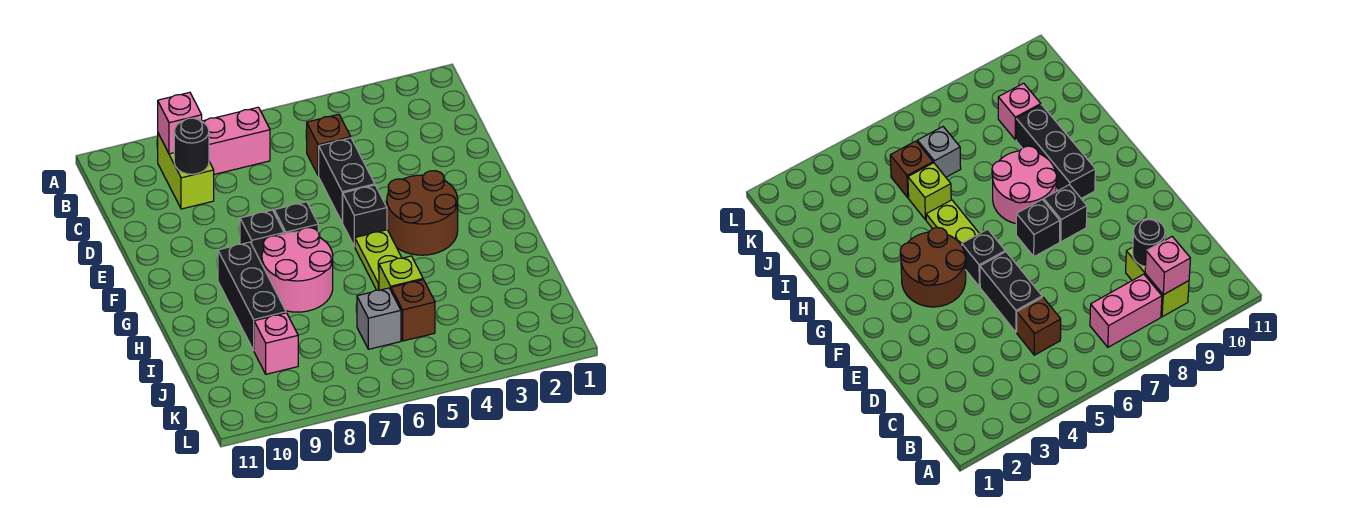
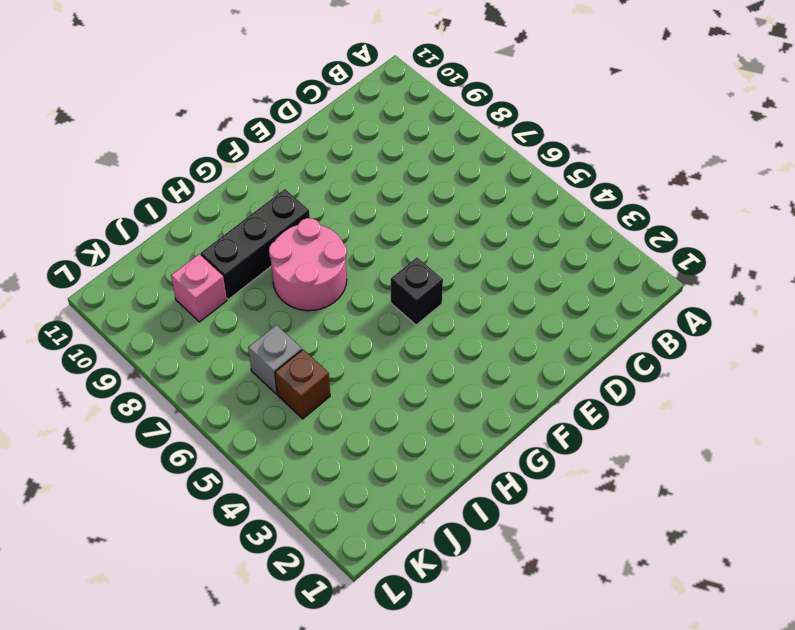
none -> pink brick B7:B8 level 1
none -> lime brick B9:C9 level 1
none -> brown brick C5 level 1

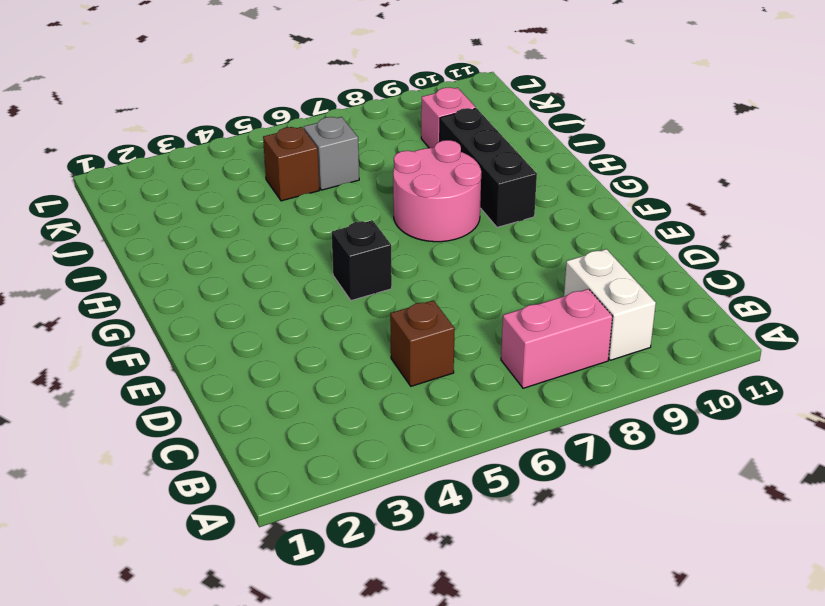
white brick B9:C9 level 1 -> lime brick B9:C9 level 1
none -> black brick D5:E5 level 1
none -> brown round brick F3:G4 level 1
none -> black brick F7 level 1

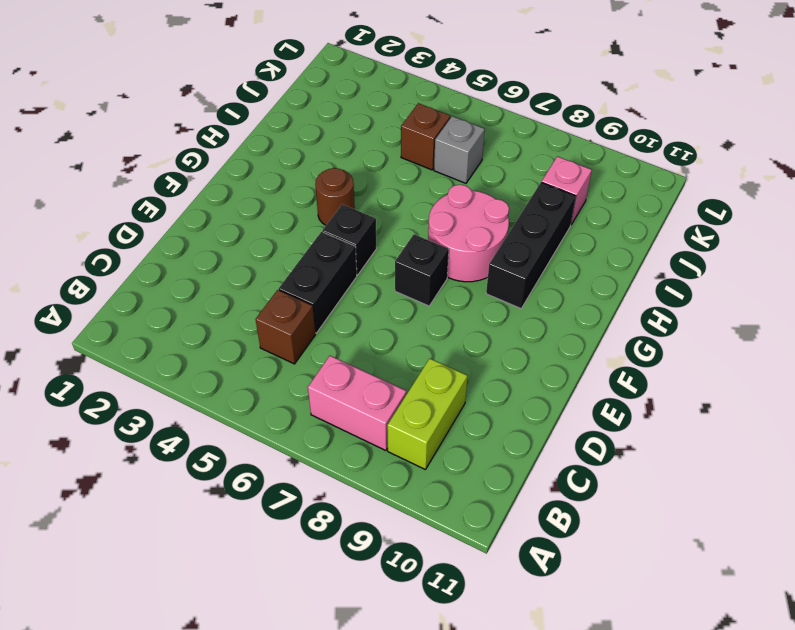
brown round brick G4 level 1 -> brown round brick F3:G4 level 1
none -> black brick F8 level 1
none -> lime plate G5:H5 level 1
none -> lime brick I5 level 1

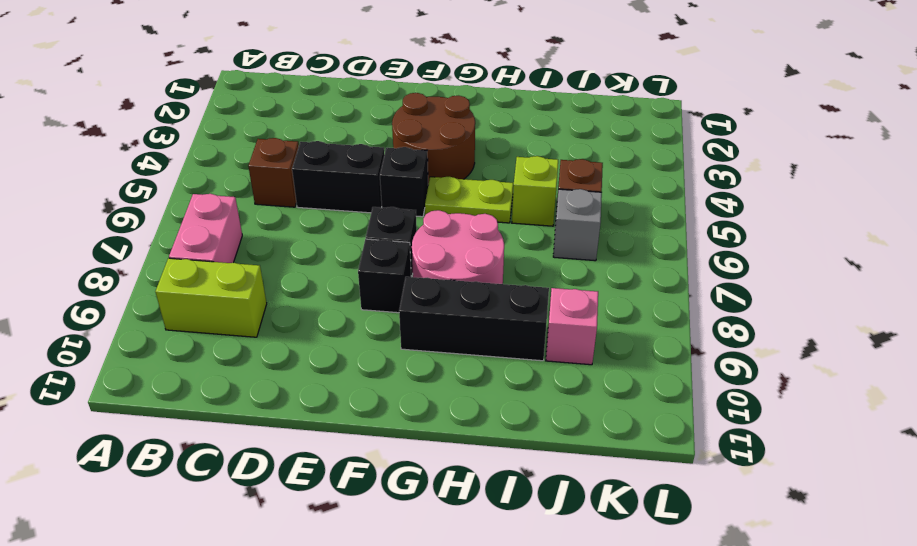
none -> pink brick B9 level 2
none -> black round brick C9 level 2

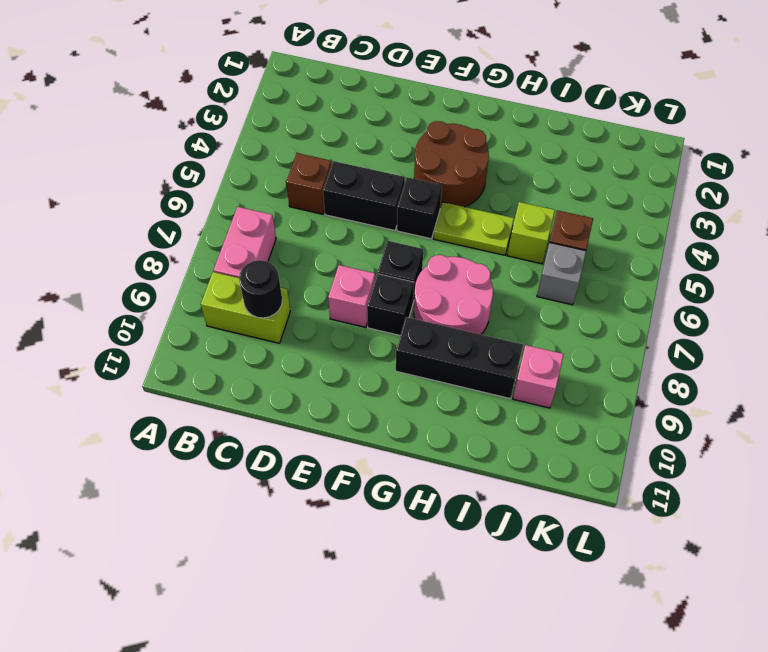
pink brick E8 level 1 -> pink brick B9 level 2

